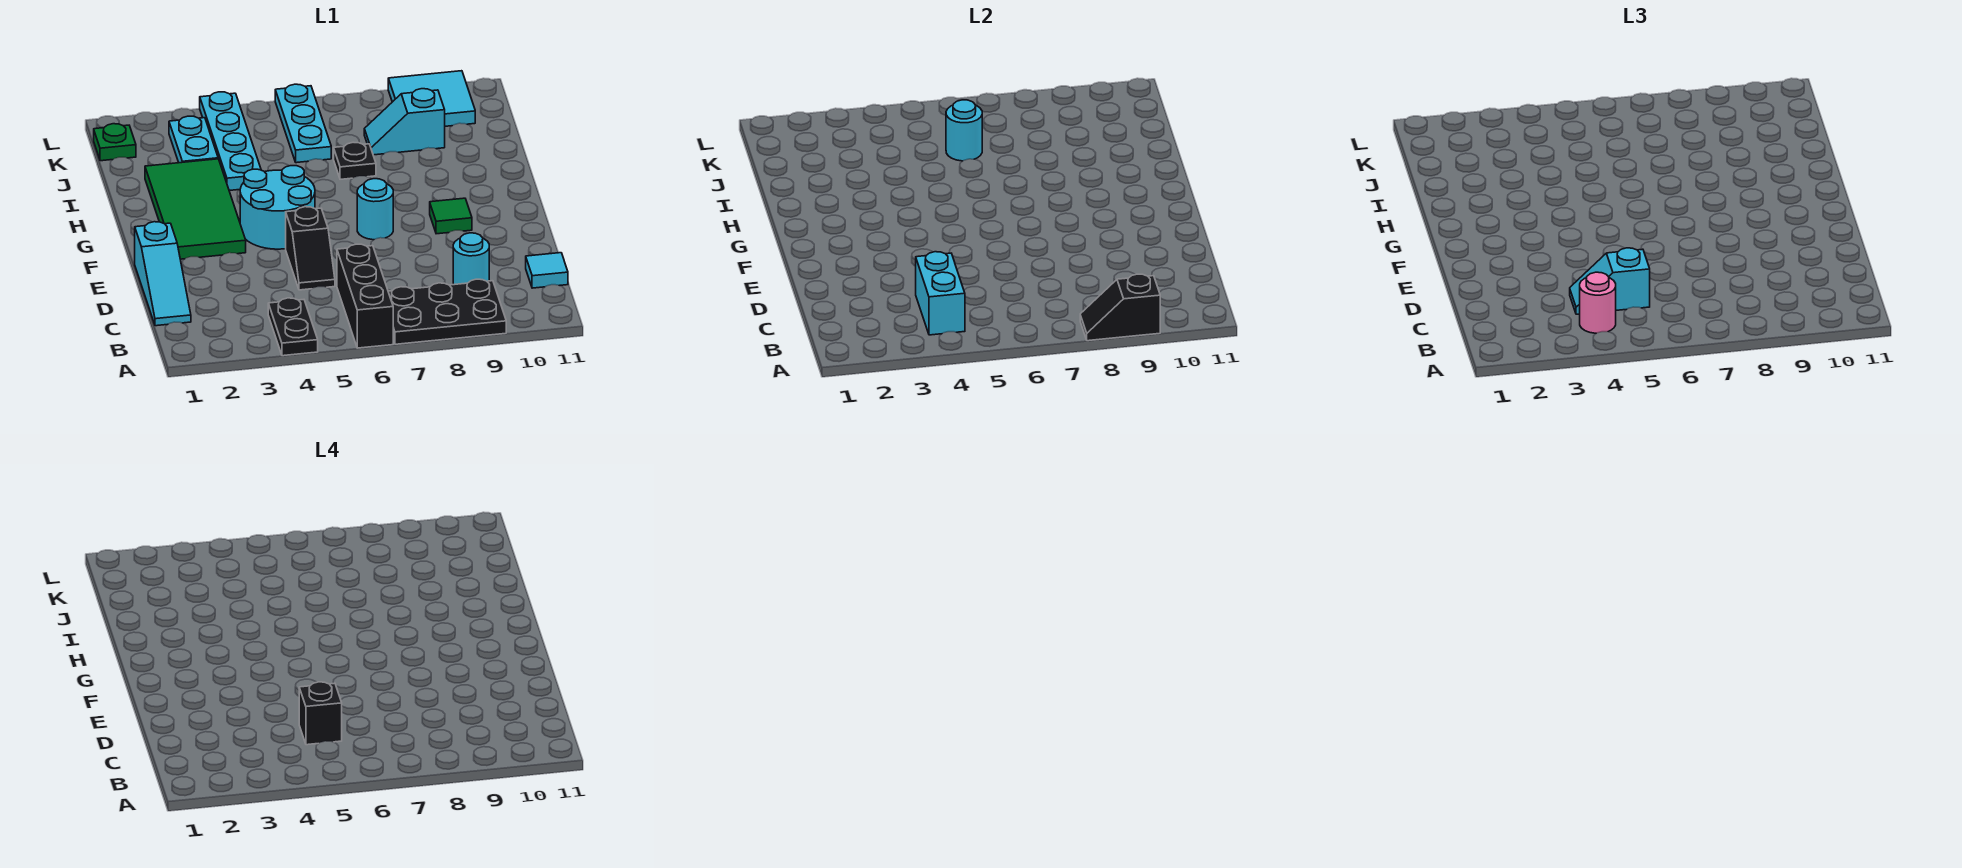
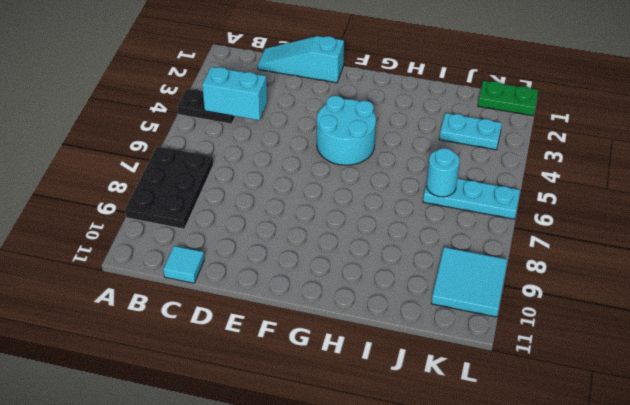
green plate K1:L1 level 1 -> green plate K1 level 1
none -> black brick A6:C6 level 1
none -> cyan round brick C9 level 1
none -> black slope D5:E5 level 1 top E

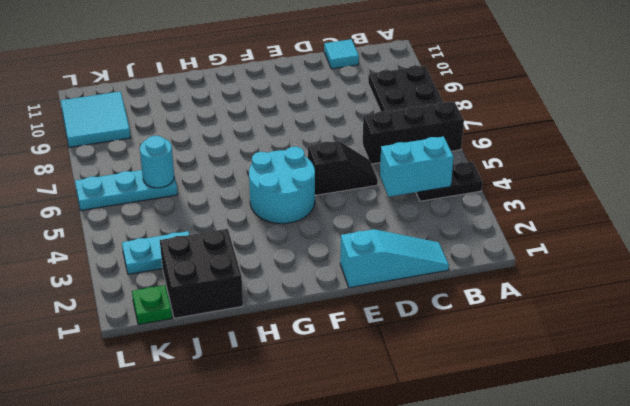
black brick I1:J2 level 1 -> green tile F2:I3 level 1
none -> cyan round brick C9 level 1
none -> cyan round brick F7 level 1
none -> green tile F9 level 1

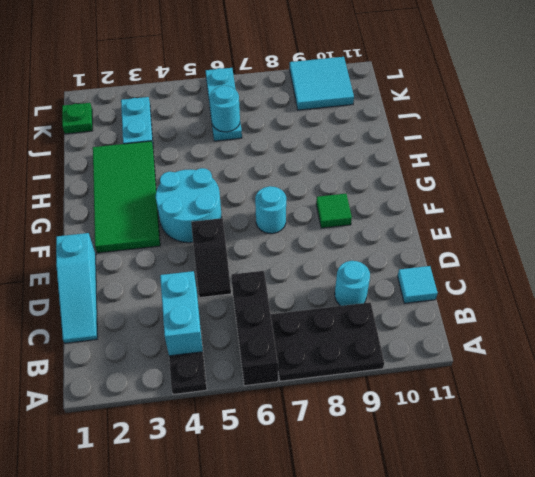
none -> cyan plate I4:L4 level 1
none -> black plate I7 level 1
none -> cyan slope J8:J9 level 1 top 9

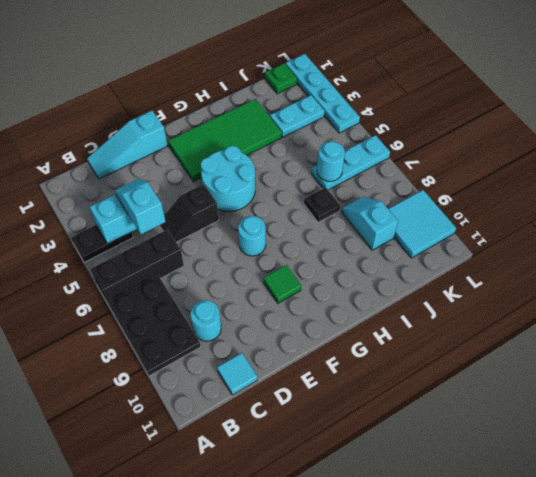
cyan plate L1:L4 level 1 -> cyan plate I4:L4 level 1
none -> black slope A8:A9 level 2 top 9
none -> pink round brick B4 level 3
none -> black brick C5 level 4

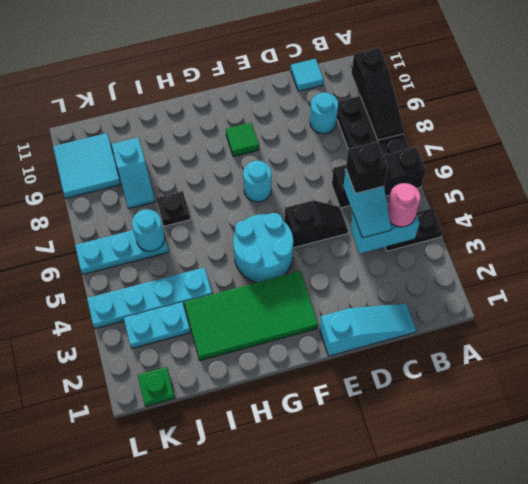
black slope A8:A10 level 2 top 10 -> black slope A8:A9 level 2 top 9

